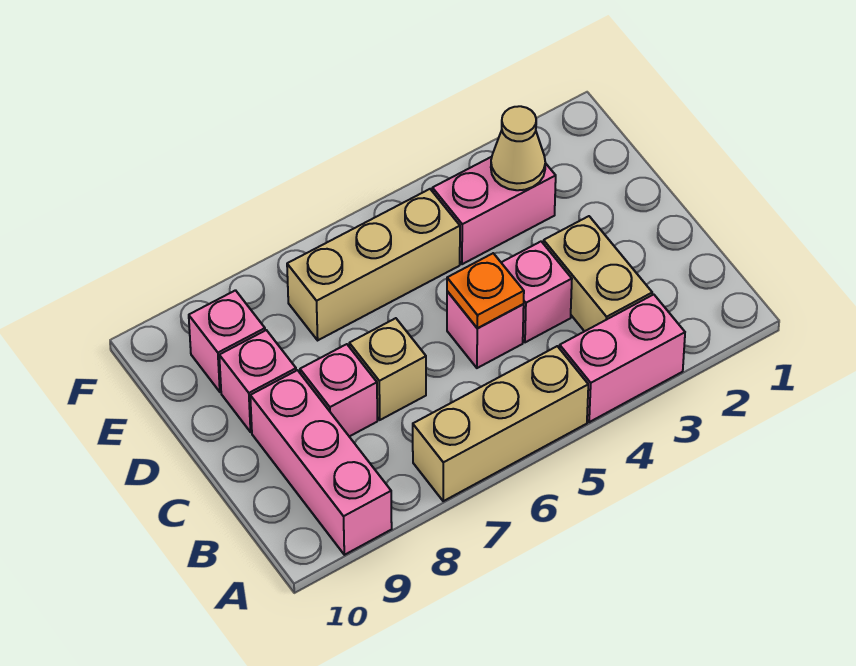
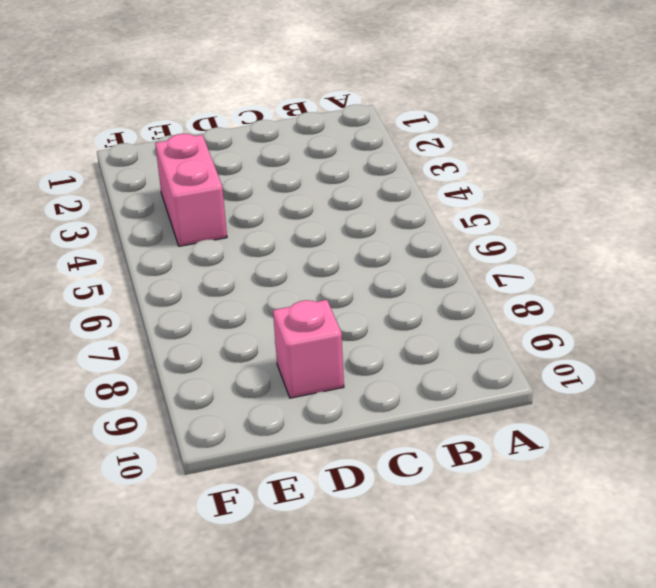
none -> pink brick A3:A4 level 1
none -> tan brick A5:A7 level 1
none -> pink brick A9:C9 level 1

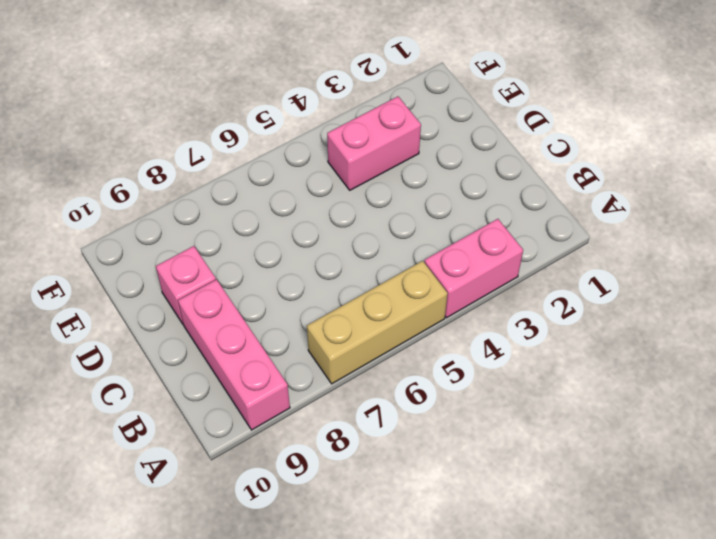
none -> tan brick B3:C3 level 1
none -> pink brick C4 level 1
none -> pink brick C5 level 1

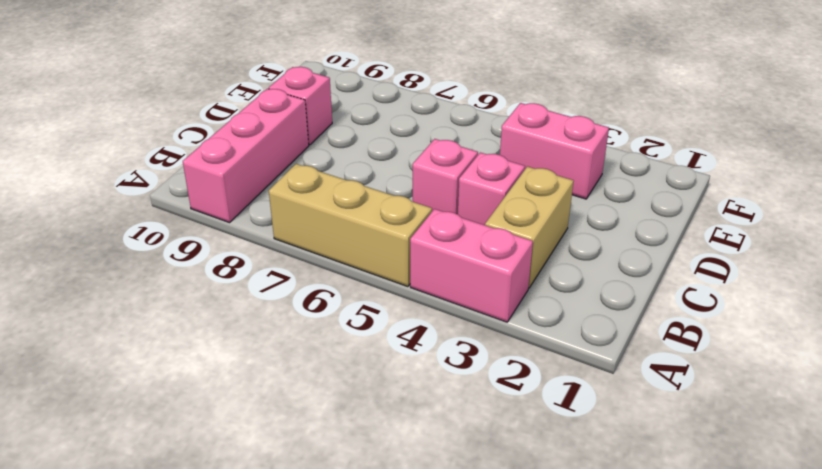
none -> tan brick C7 level 1
none -> pink brick C8 level 1
none -> tan brick E5:E7 level 1

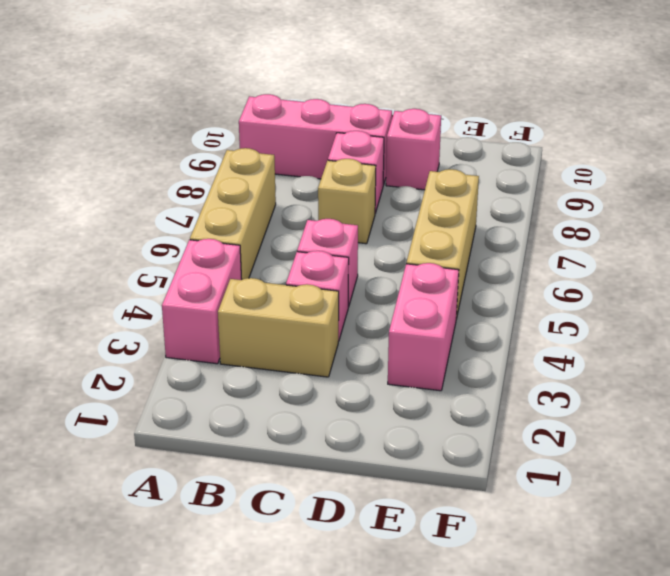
none -> pink brick E9 level 1
none -> orange plate C5 level 2
none -> tan cone E3 level 2

